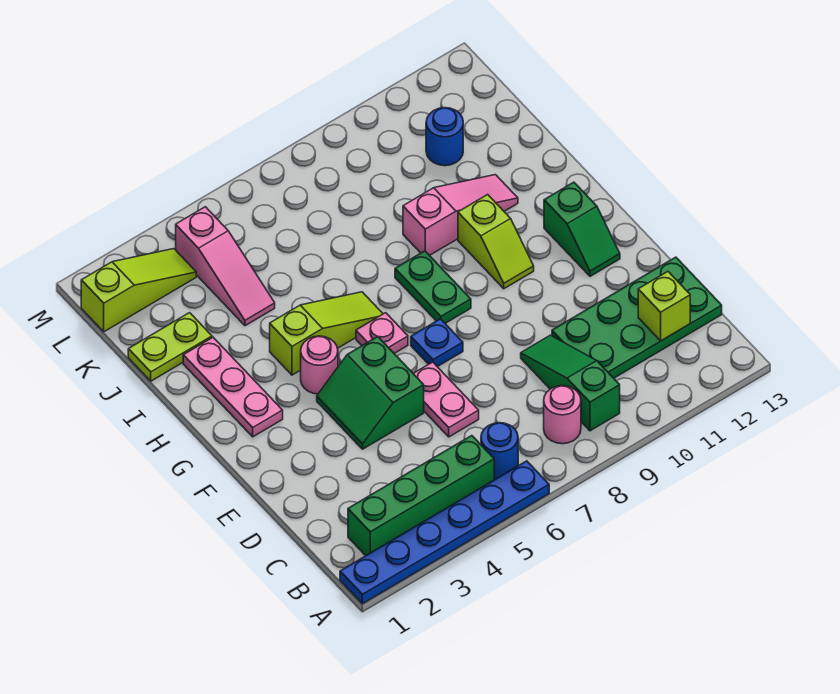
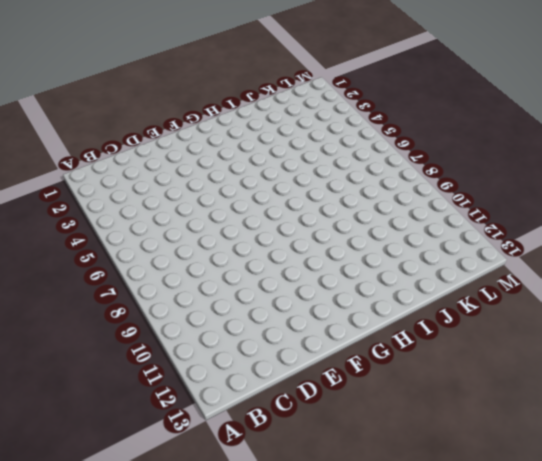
none -> blue plate A1:A6 level 1
none -> green brick B2:B5 level 1
none -> blue round brick B6 level 1

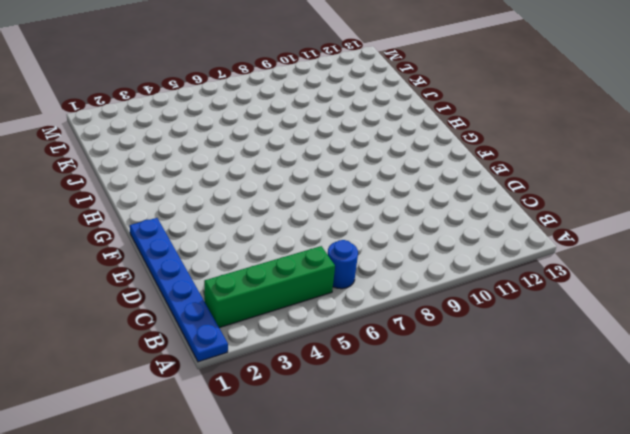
blue plate A1:F1 level 1 -> blue plate A1:A6 level 1
none -> pink round brick B8 level 1
none -> green slope B9:D9 level 1 top B
none -> green plate C10:D13 level 1

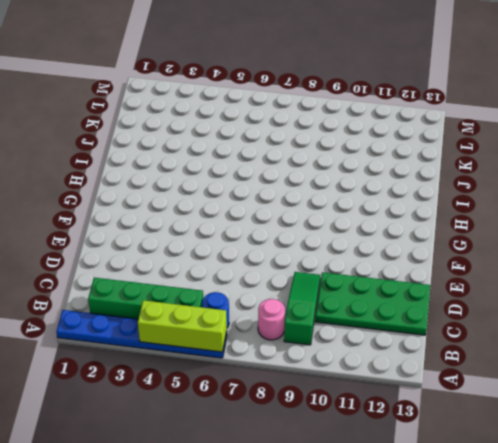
lime brick A4:A6 level 2 -> none
none -> pink plate D6:E6 level 1
none -> green slope E4:F5 level 1 top 5
none -> blue plate F7 level 1

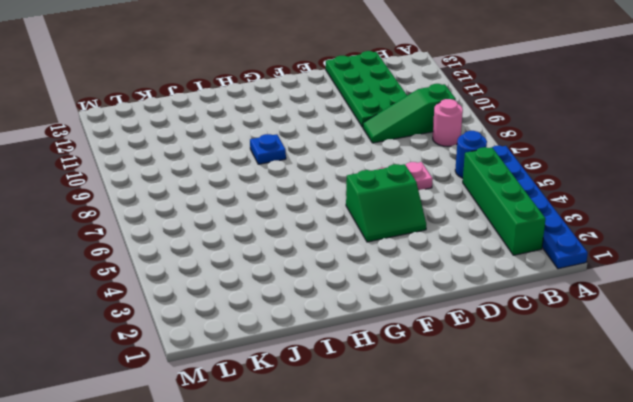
blue plate H9 level 1 -> blue plate F7 level 1
none -> green slope F12:G12 level 1 top G
none -> pink plate G2:I2 level 1
none -> pink round brick G4 level 1

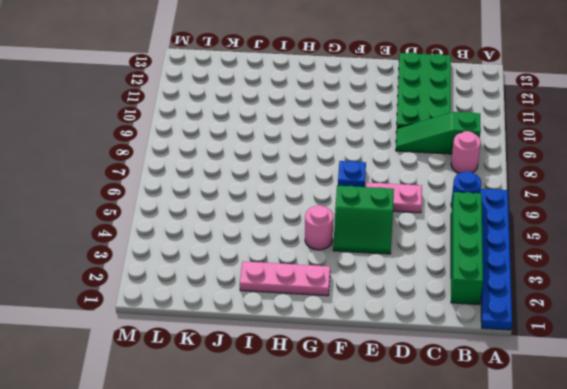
none -> green slope F12:G12 level 1 top G
none -> pink plate G6 level 1
none -> green plate G8:H8 level 1

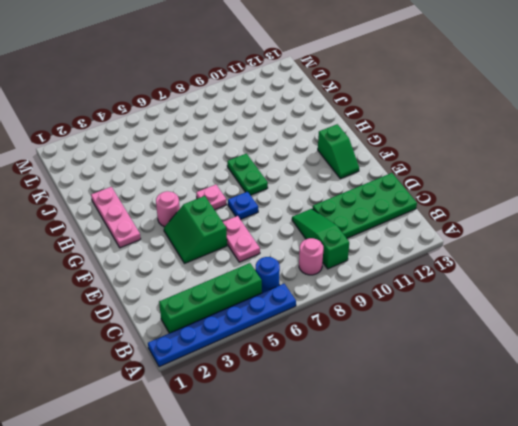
none -> lime slope G10:H10 level 1 top H
none -> lime slope H4:H6 level 1 top 4
none -> pink slope I9:I11 level 1 top 9

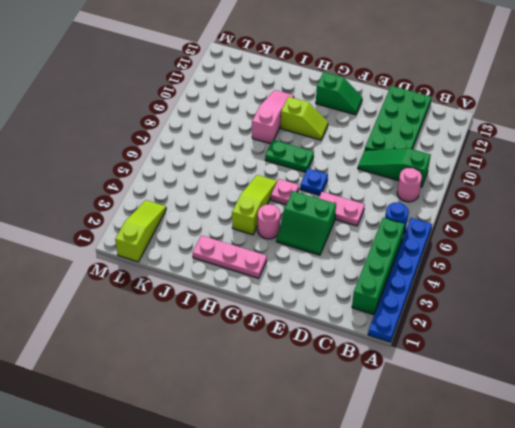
none -> lime plate J1:J2 level 1
none -> pink slope J4:L4 level 1 top L
none -> blue round brick K11 level 1

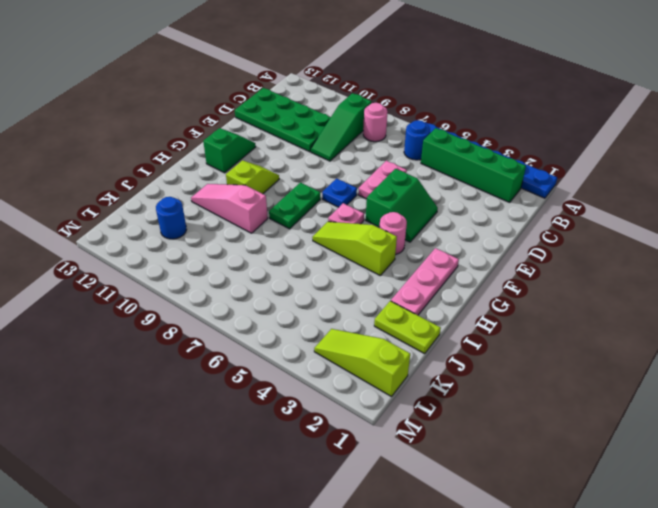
none -> pink slope J4:L4 level 1 top L
none -> lime brick C12 level 2

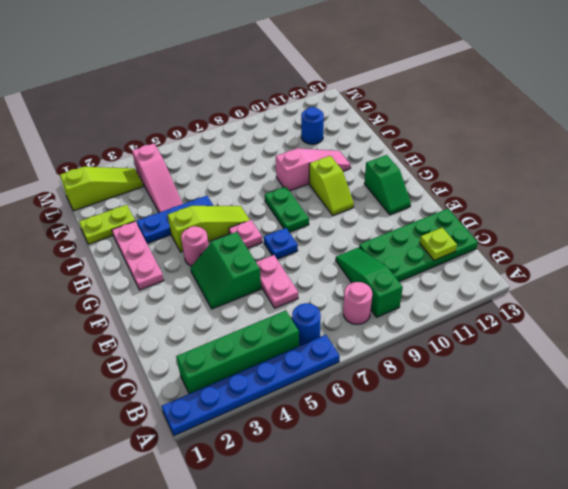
lime plate C12 level 2 -> lime brick C12 level 2
blue plate I3:I5 level 1 -> none

